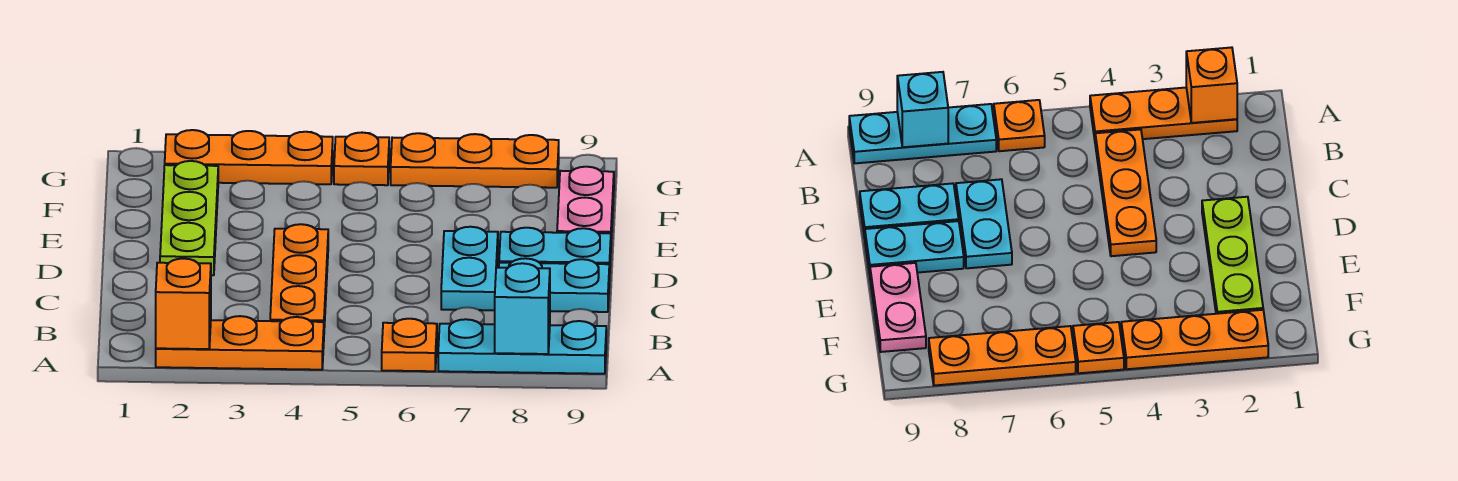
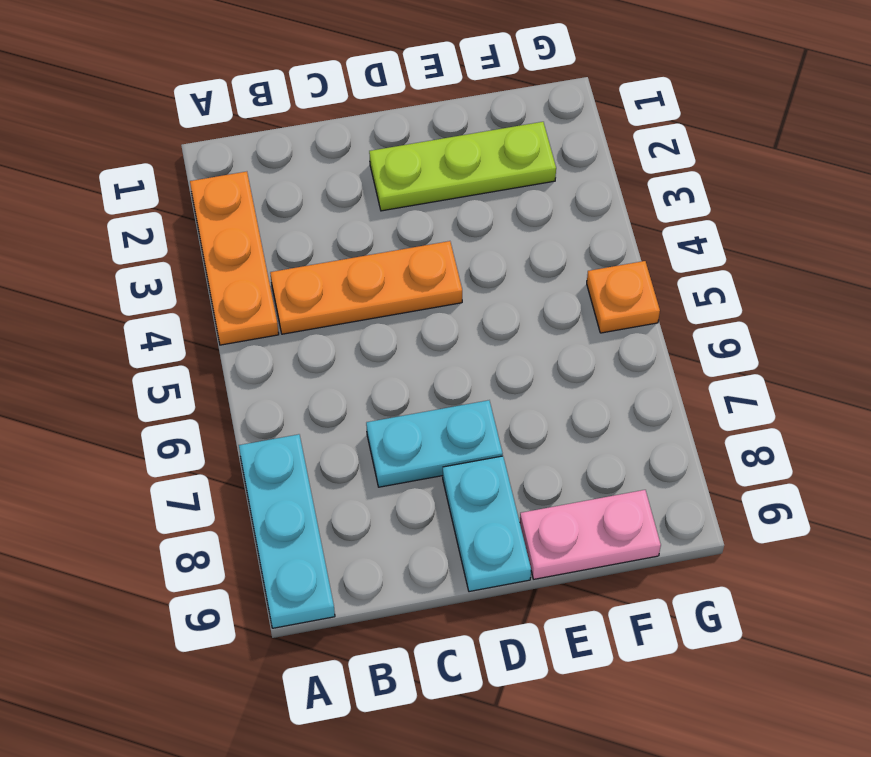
none -> orange plate A6 level 1
none -> cyan plate C8:C9 level 1
none -> orange plate G2:G4 level 1

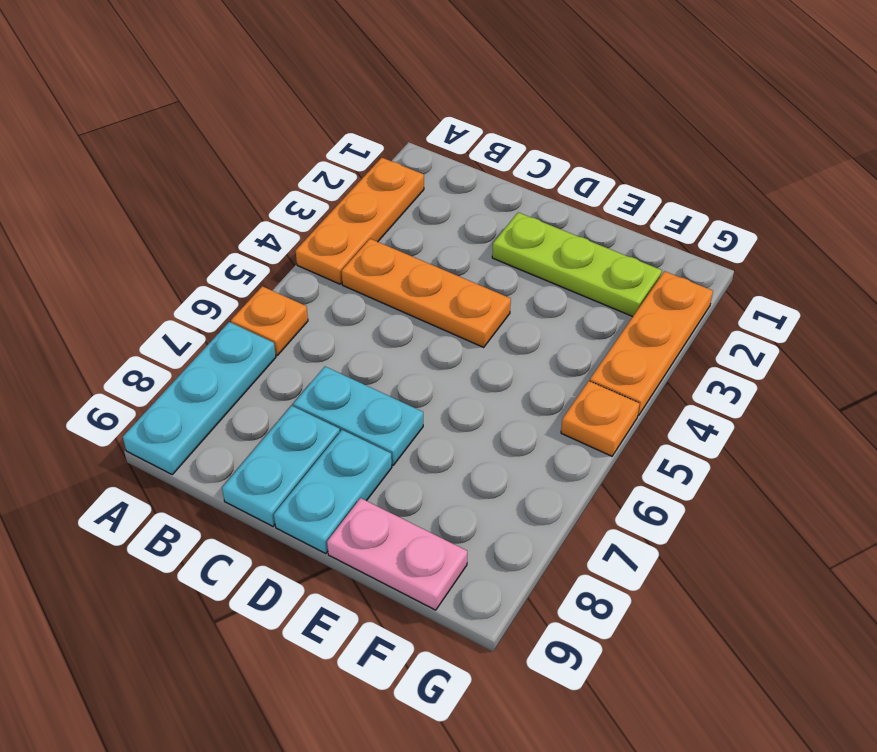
none -> orange plate G6:G8 level 1
none -> orange brick A2 level 2
none -> cyan brick A8 level 2

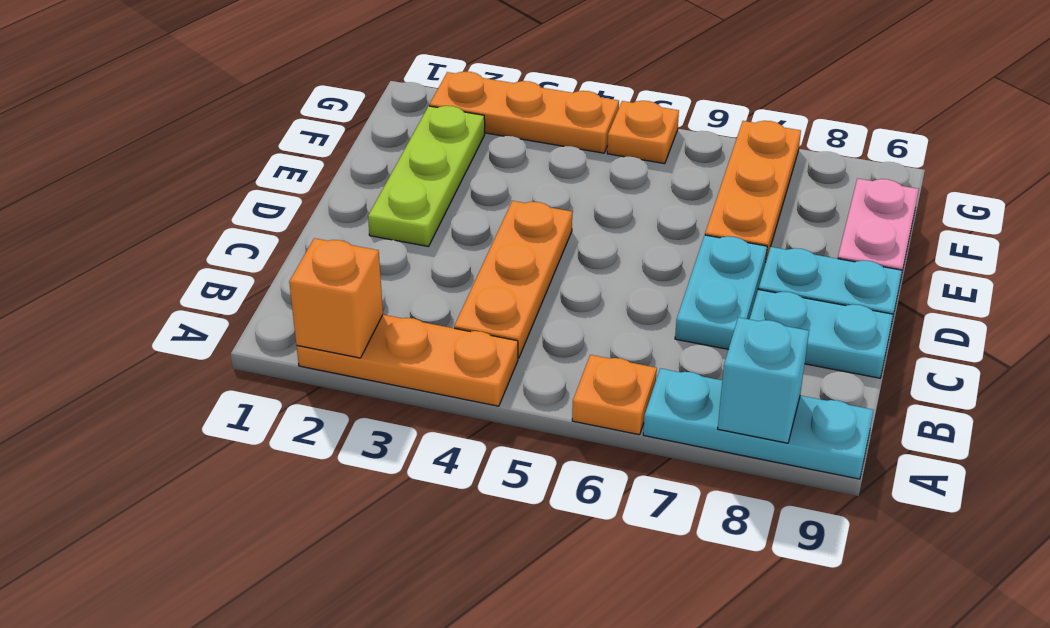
orange plate E7:G7 level 1 -> orange plate G6:G8 level 1

